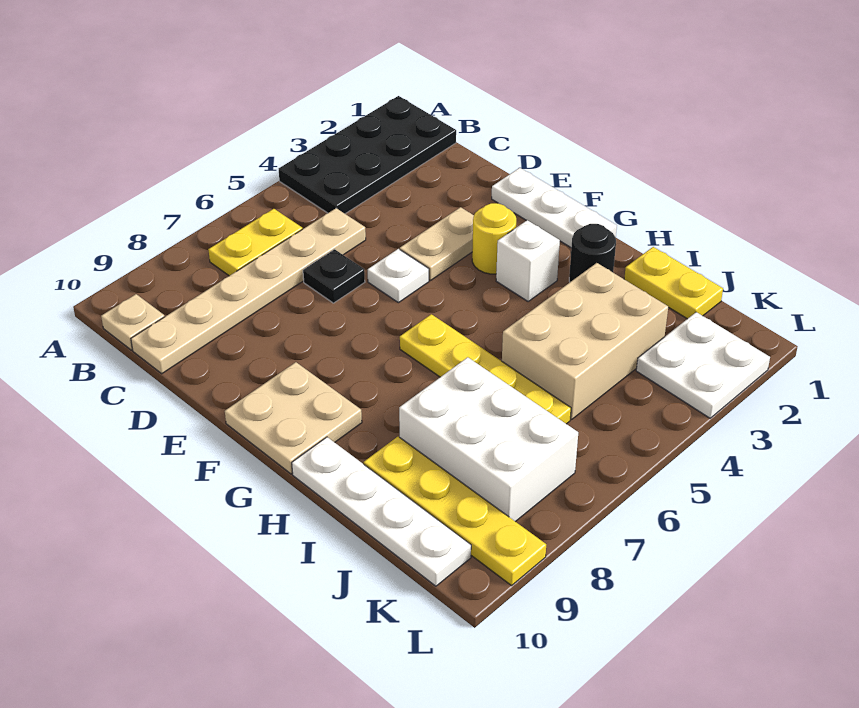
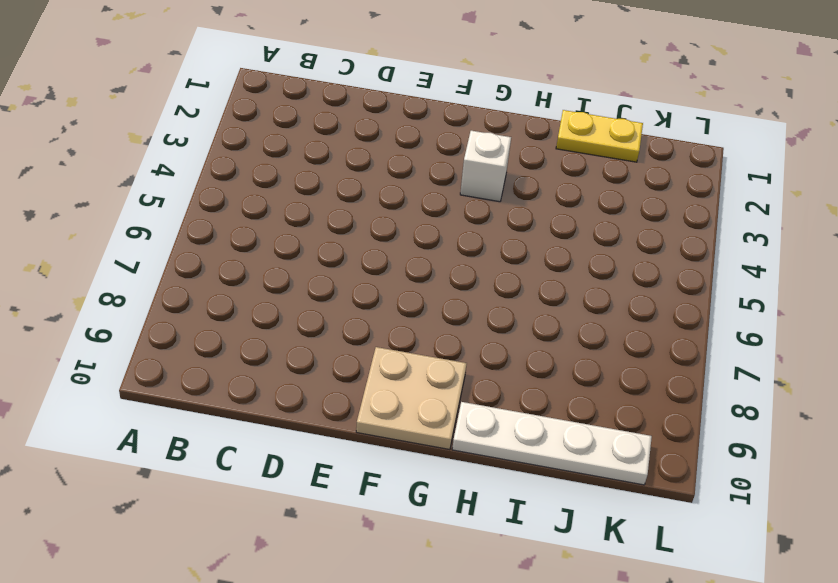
none -> black plate A1:B4 level 1
none -> yellow plate B6:B7 level 1
none -> tan plate B10 level 1

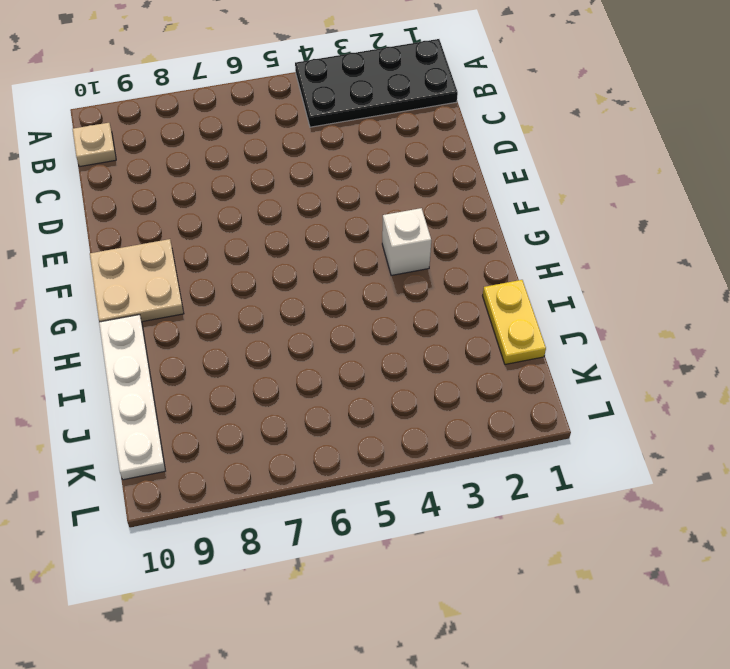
none -> yellow plate B6:B7 level 1
none -> tan plate C5:C10 level 1
none -> black plate D6 level 1

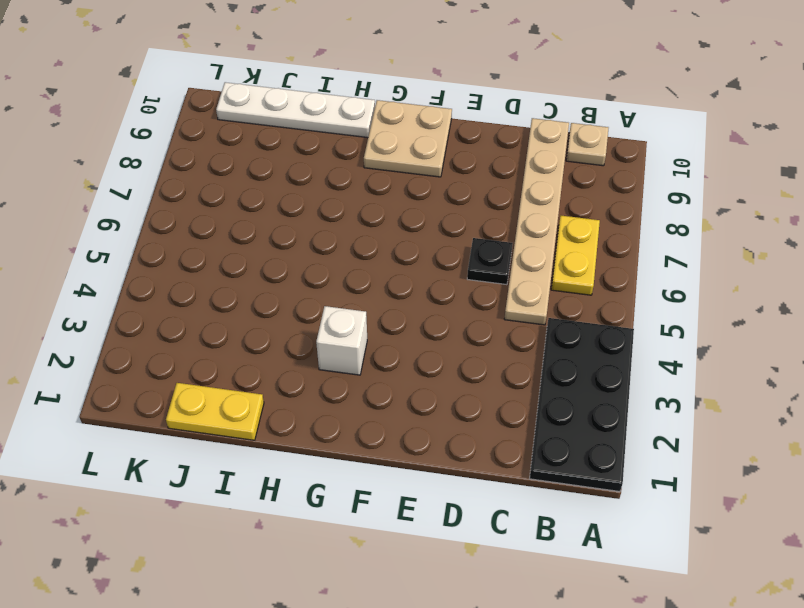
none -> white plate E1:G1 level 1
none -> tan plate E3:E4 level 1
none -> white plate E5 level 1

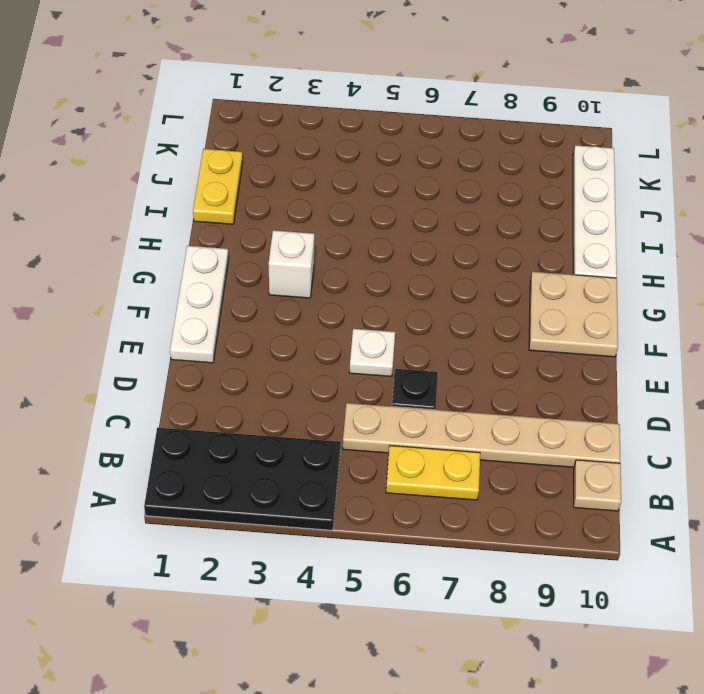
none -> tan plate E3:E4 level 1
none -> yellow round brick F3 level 1
none -> yellow plate G6:J6 level 1

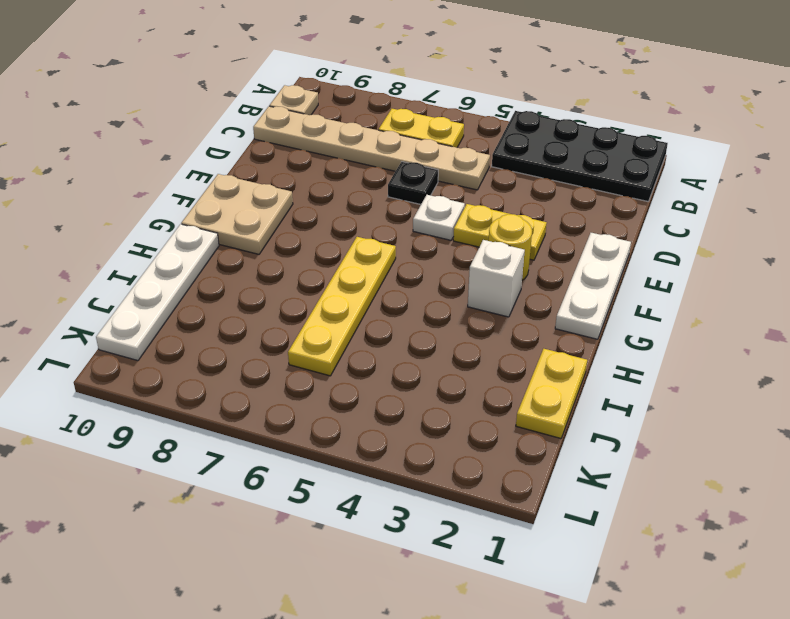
yellow plate E3:E4 level 1 -> tan plate E3:E4 level 1
none -> black round brick H2 level 1
none -> tan brick I3:J5 level 1
none -> white brick I7:K8 level 1

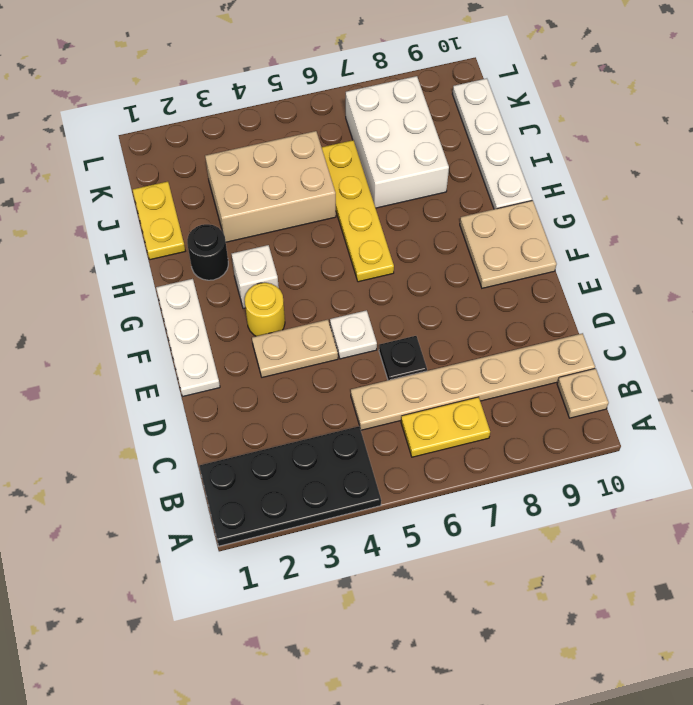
none -> yellow plate I9:L9 level 1
none -> white plate K2:L3 level 1

